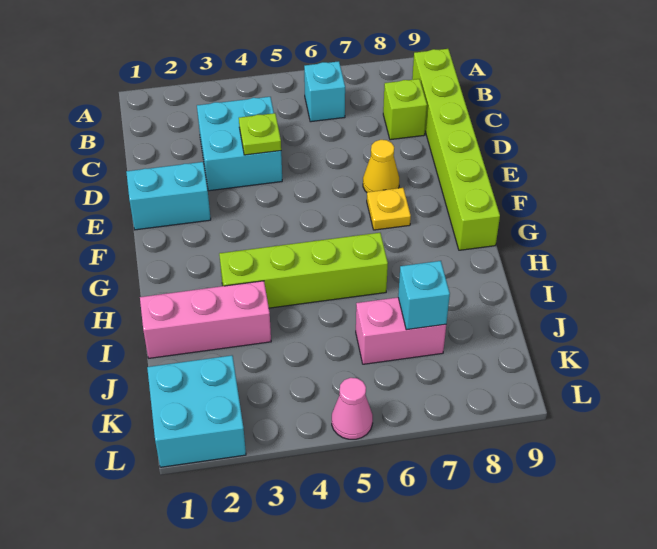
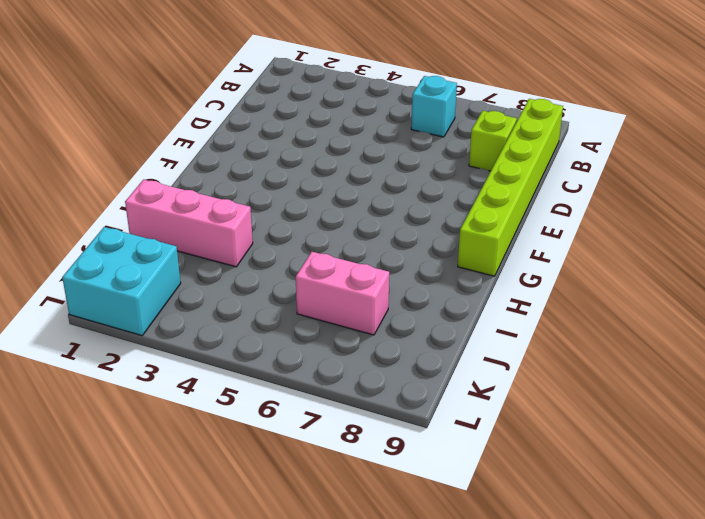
none -> cyan brick C3:D4 level 1
none -> cyan brick E1:E2 level 1
none -> yellow cone E7 level 1

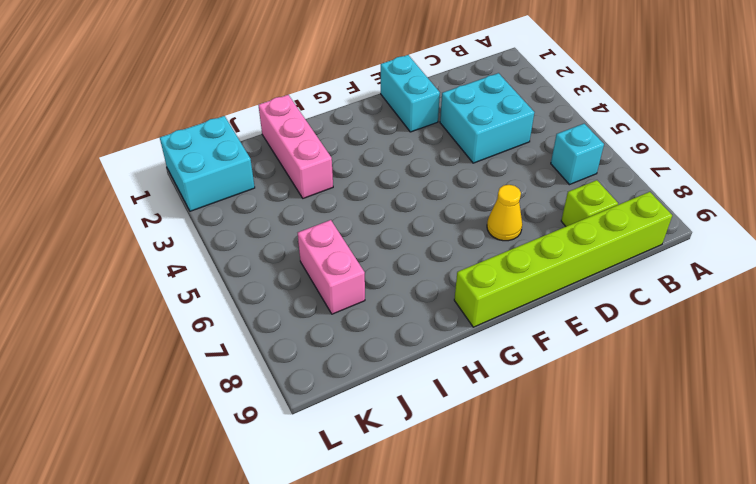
none -> yellow plate F7 level 1
none -> lime brick H3:H6 level 1
none -> pink cone L5 level 1

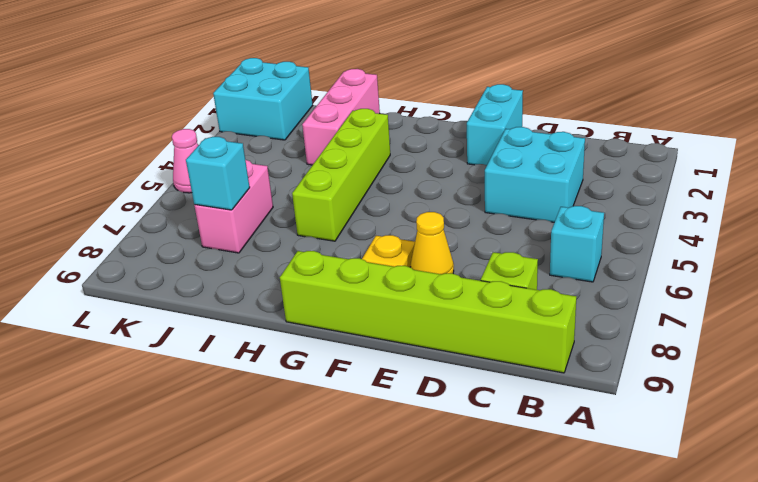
none -> lime plate D4 level 2

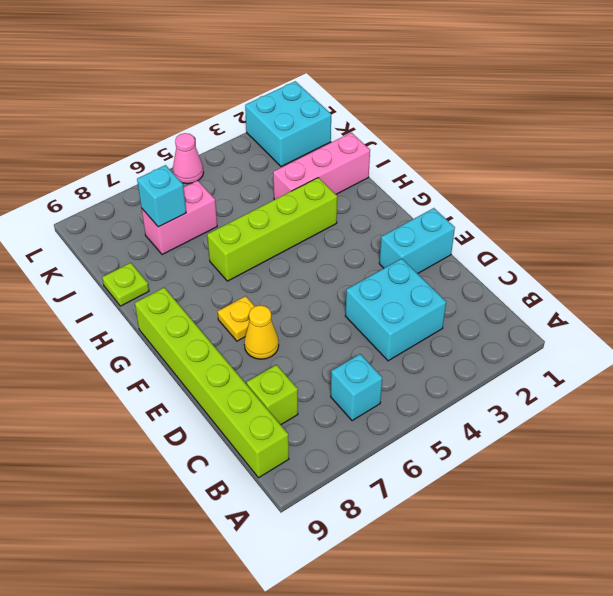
lime plate I9 level 1 -> lime plate D4 level 2

